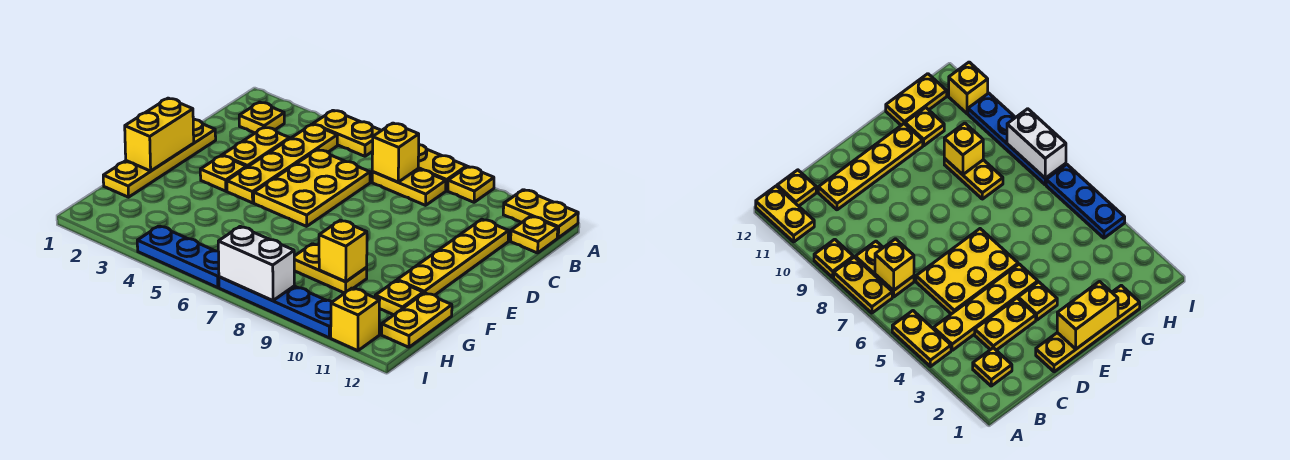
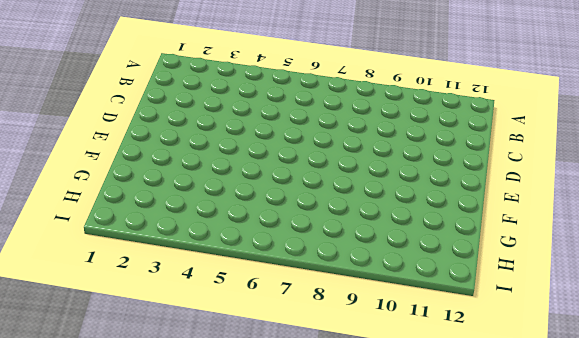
none -> yellow plate A4:A5 level 1
none -> yellow plate A7:A8 level 1
none -> yellow plate A9 level 1

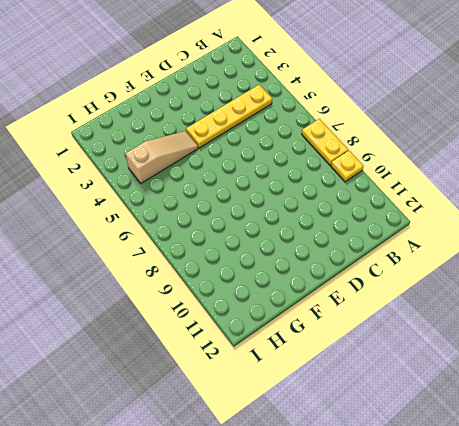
tan slope F4:H4 level 1 top H -> none
none -> yellow plate A4:A5 level 1
none -> yellow plate A11:A12 level 1
none -> yellow plate B2 level 1

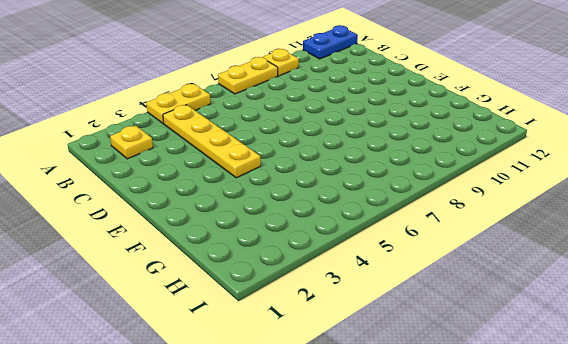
blue plate A11:A12 level 1 -> yellow plate A11:A12 level 1
none -> yellow plate B7:B8 level 1
none -> yellow plate B12 level 1
none -> yellow plate C3:D3 level 1

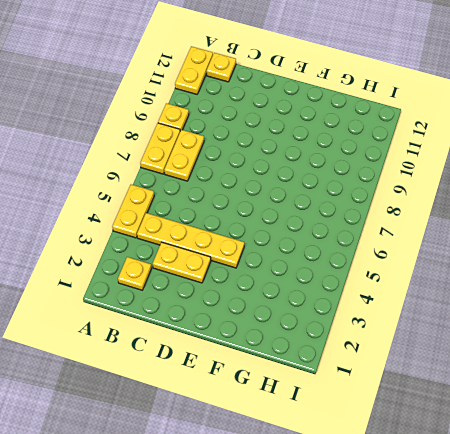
none -> yellow plate C5:E6 level 1
none -> yellow plate C11:F11 level 1
none -> yellow plate D1:G1 level 1

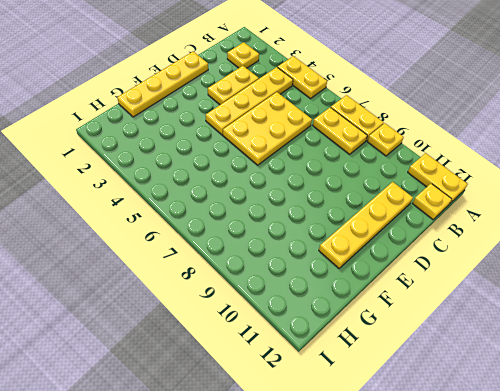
none -> yellow plate E3 level 1
none -> yellow plate G8:G9 level 1
none -> yellow plate G11 level 1

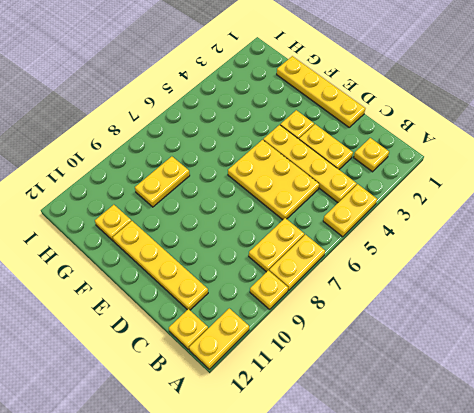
none -> yellow plate G12:H12 level 1
none -> blue plate I4:I6 level 1
none -> blue plate I7:I10 level 1

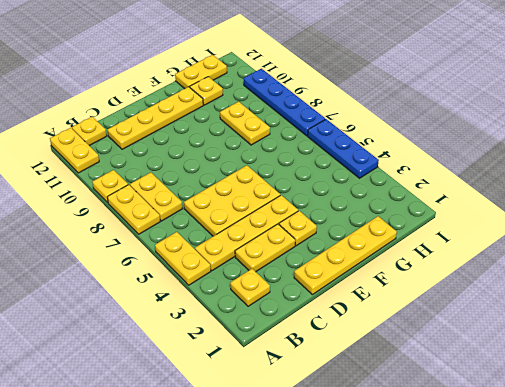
none -> yellow brick I11 level 1
none -> yellow brick B7 level 2
none -> yellow brick E1:F1 level 2

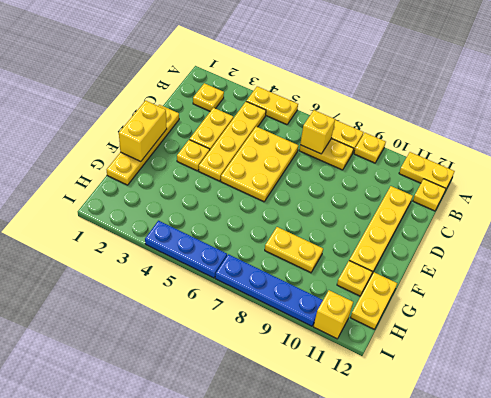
none -> yellow brick G9 level 2
none -> white brick I7:I8 level 2

